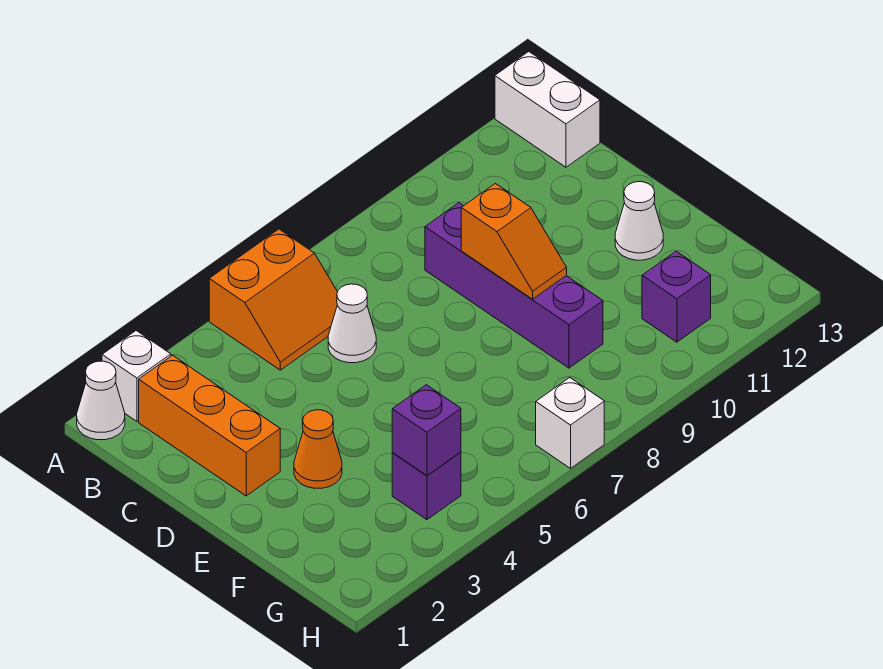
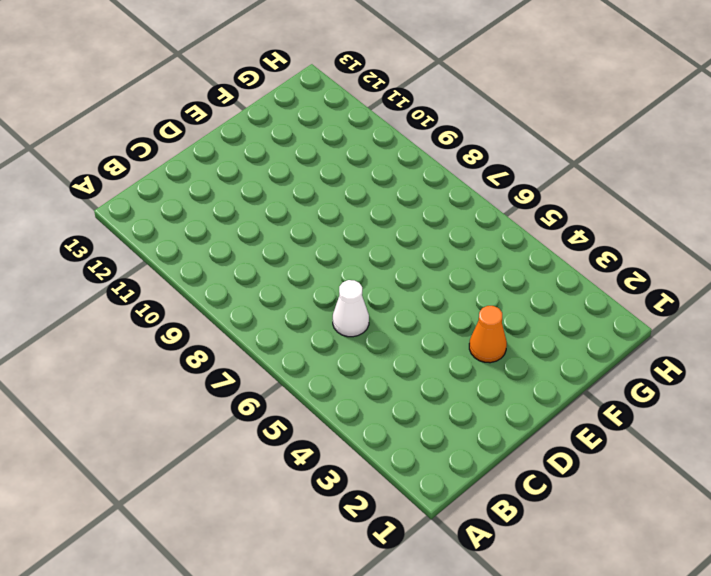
none -> white cone A1 level 1
none -> white brick A2 level 1
none -> orange slope A5:B6 level 1 top A

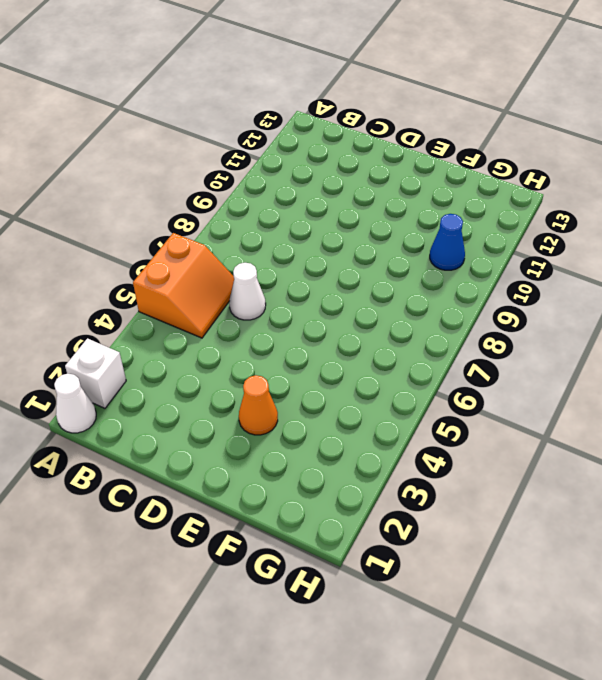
blue cone G10 level 1 -> none
none -> white brick A13:B13 level 1
none -> orange brick B2:D2 level 1
none -> purple brick C9:F9 level 1

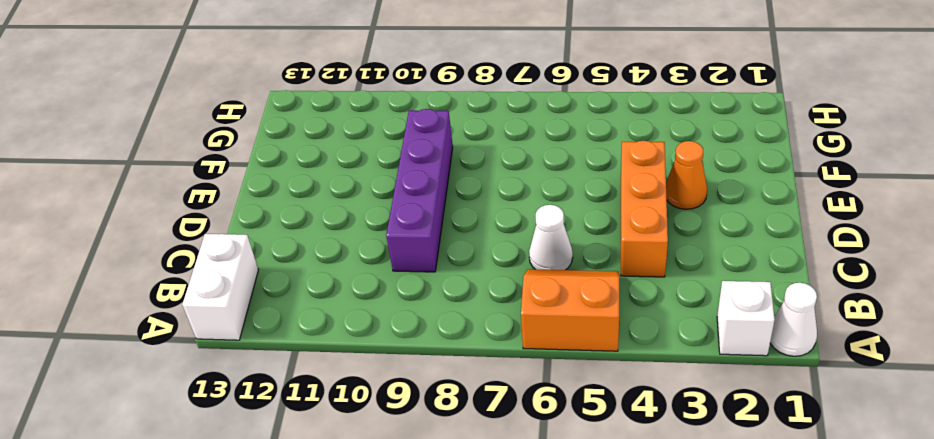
orange brick C4:E4 level 1 -> orange brick B2:D2 level 1
none -> white cone E12 level 1
none -> purple brick G4 level 1
none -> purple brick G11 level 1

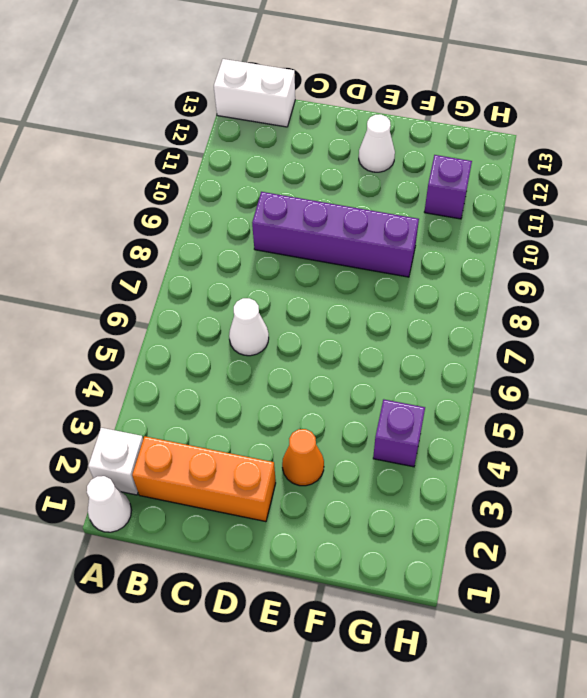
none -> orange slope A5:B6 level 1 top A
none -> white brick H7 level 1
none -> orange slope D9:E9 level 2 top D

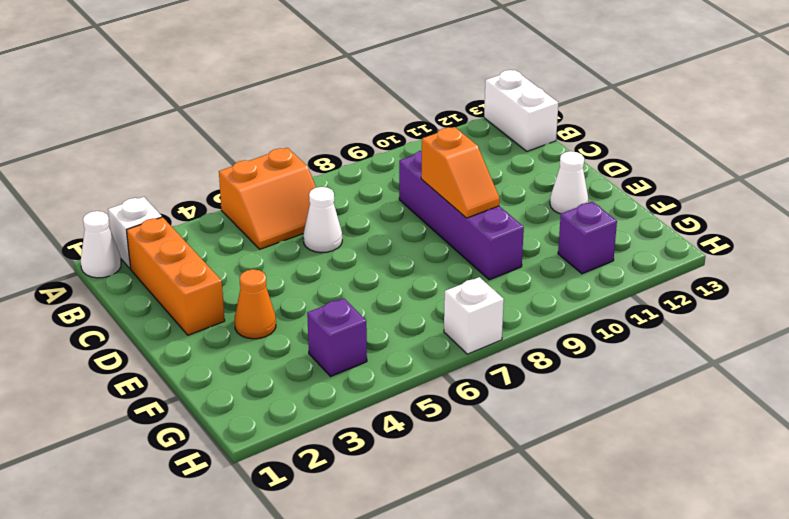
none -> purple brick G4 level 2

